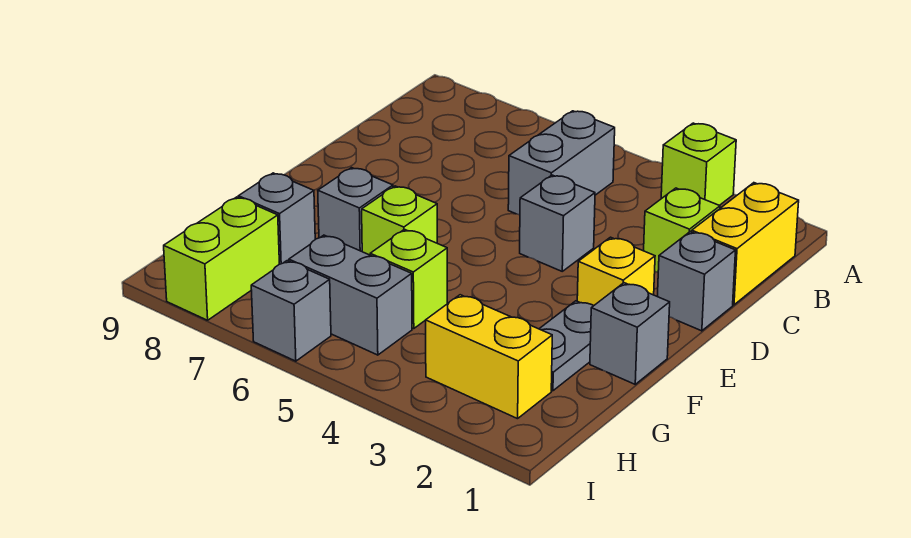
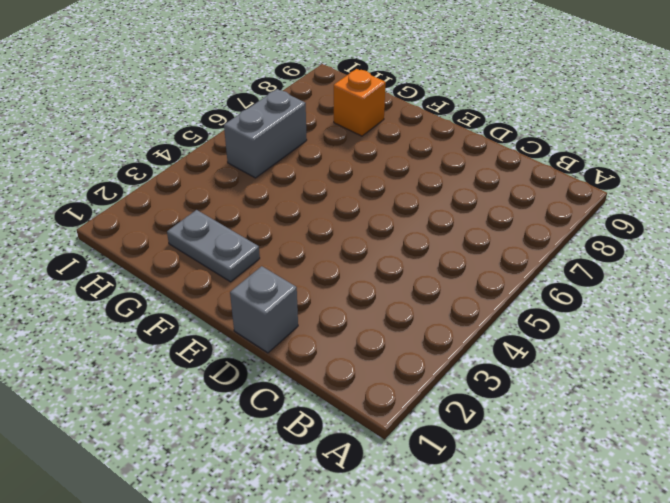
orange brick G8 level 1 -> grey brick G8 level 1
none -> lime brick A3 level 1
none -> yellow brick B1:C1 level 1
none -> grey brick B5:C5 level 1

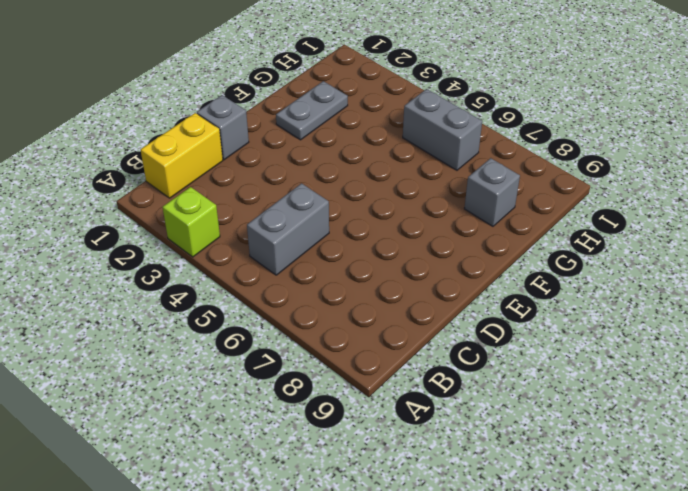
none -> lime brick C2 level 1
none -> grey brick D4 level 1
none -> yellow brick E2 level 1

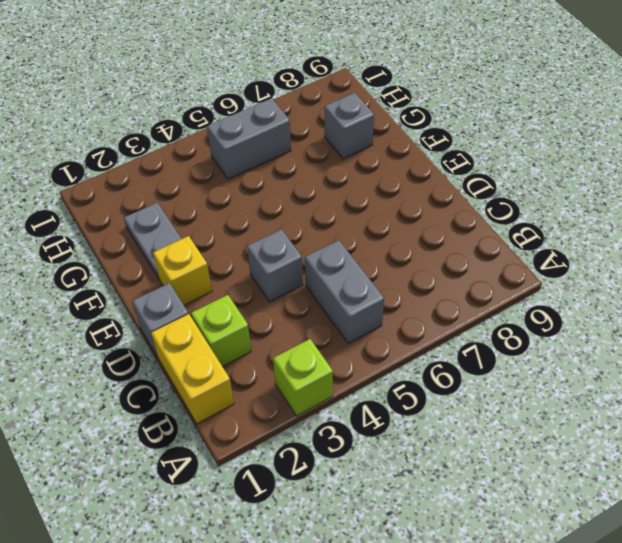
none -> grey brick F1 level 1
none -> lime brick F6 level 1
none -> grey brick F7 level 1

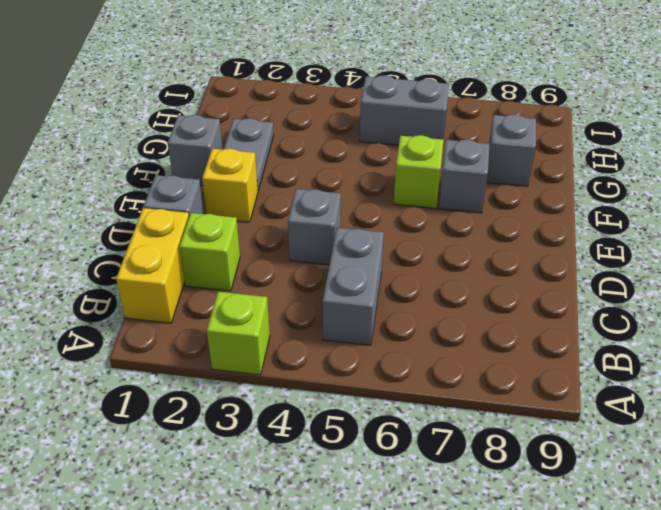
none -> lime brick G5 level 1
none -> yellow brick H2:H3 level 1
none -> lime brick H8:I8 level 1

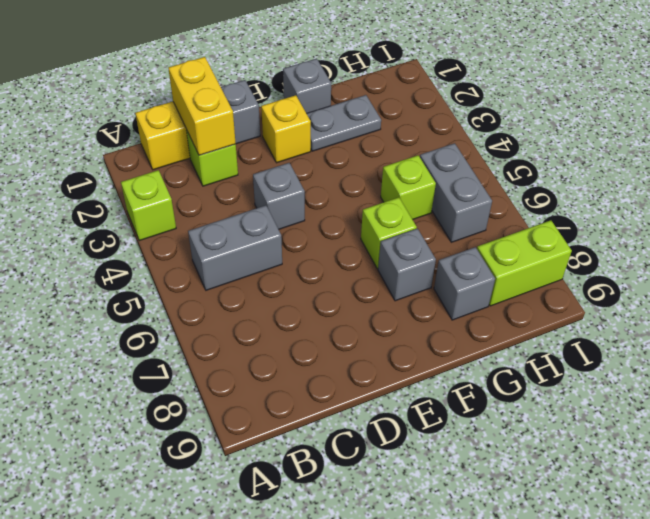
yellow brick C1:C2 level 2 -> yellow brick H2:H3 level 1
none -> grey brick I6 level 1

